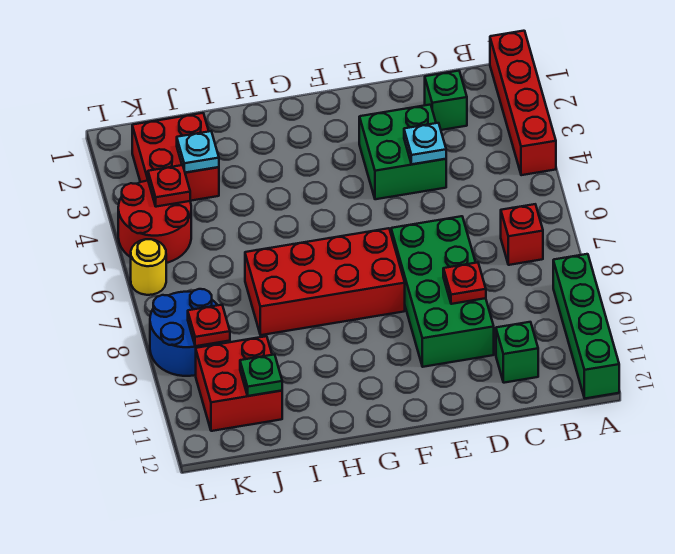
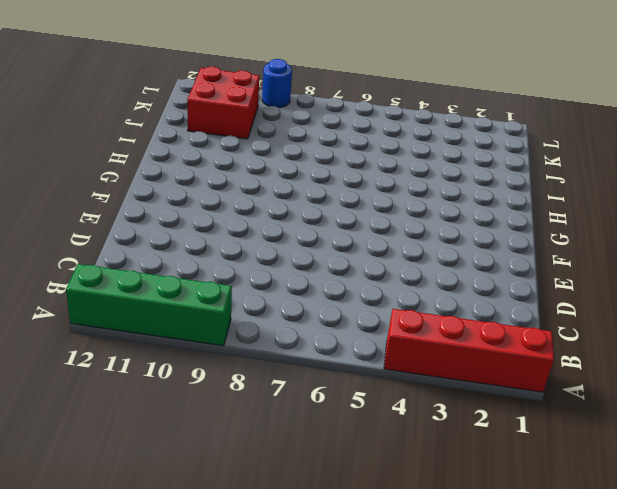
blue round brick L9 level 1 -> blue round brick K8:L9 level 1
none -> red brick B7 level 1
none -> green brick C2 level 1
none -> green brick C11 level 1

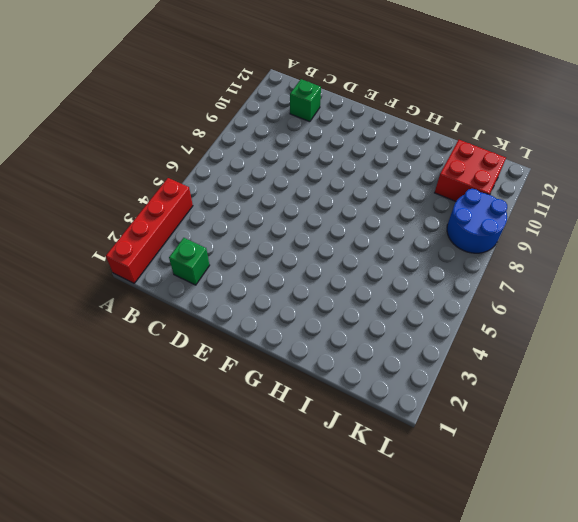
none -> green brick A9:A12 level 1
none -> red brick B7 level 1
none -> green brick D3:E4 level 1

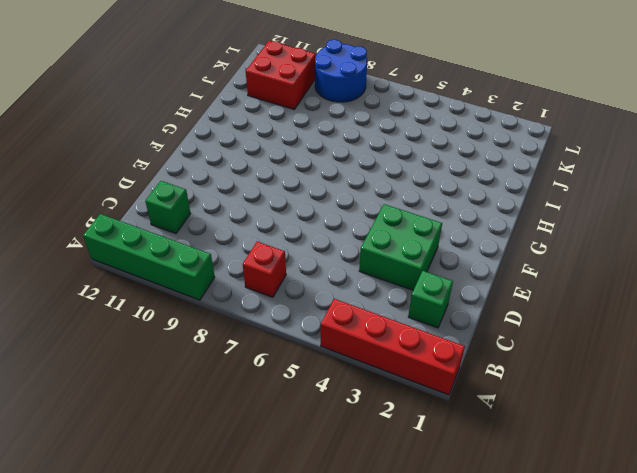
none -> green brick D7:E10 level 1
none -> red brick F7:I8 level 1
none -> red brick J2:K3 level 1

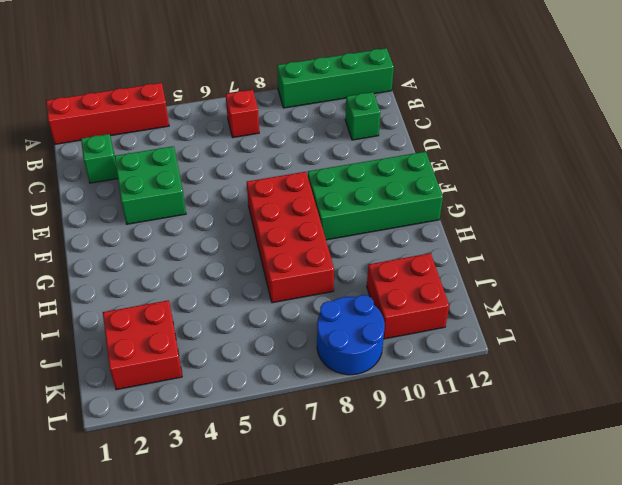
green brick F9:G12 level 1 -> green brick D7:E10 level 1
none -> red round brick K4:L5 level 1
none -> yellow round brick L6 level 1
none -> cyan plate D4 level 2

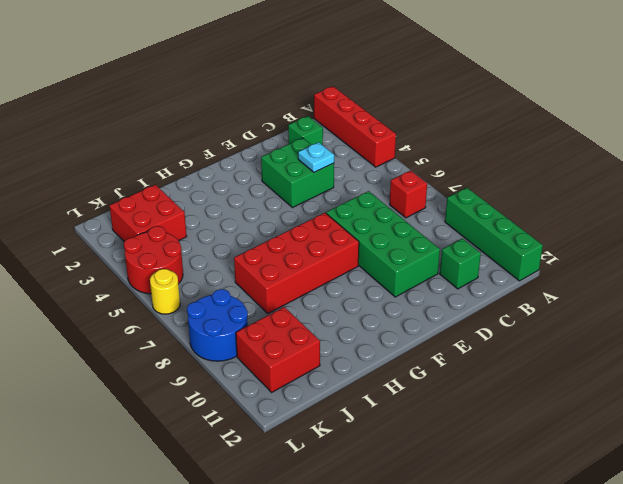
none -> red plate D9 level 2
none -> cyan plate J3 level 2
none -> green plate J11 level 2

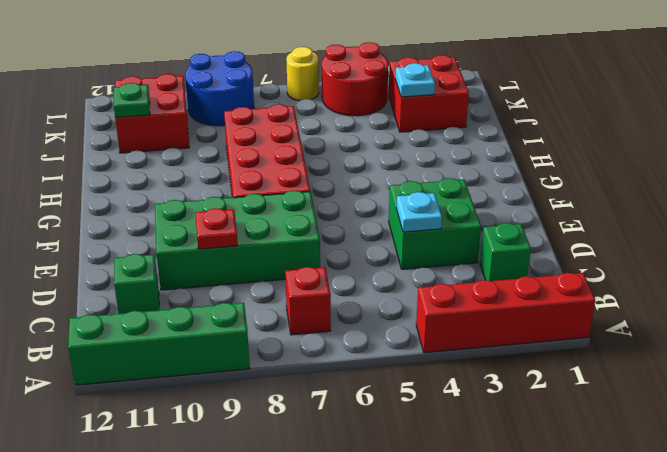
none -> red plate K4 level 2
none -> red plate K9 level 2

